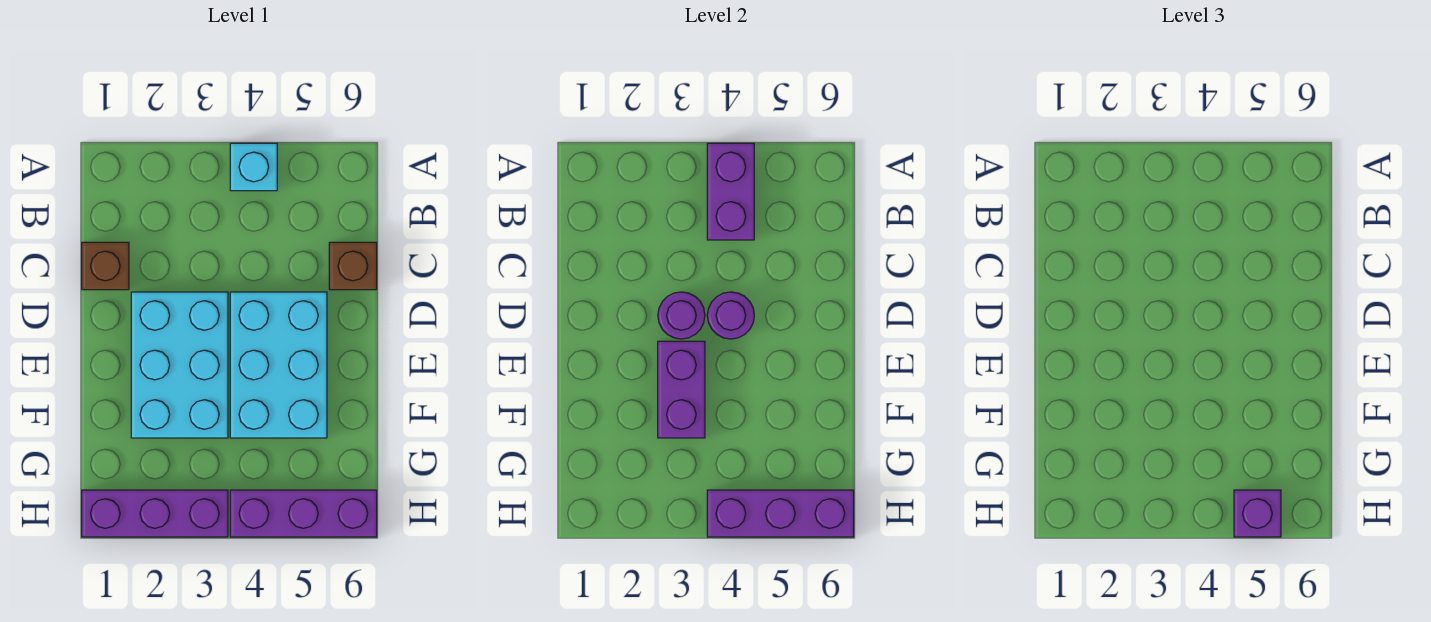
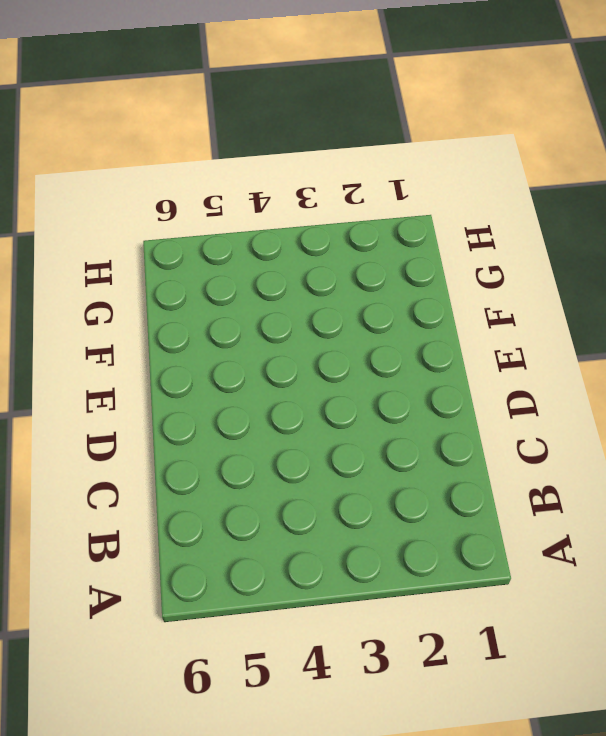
none -> cyan brick A4 level 1
none -> brown brick C1 level 1
none -> brown brick C6 level 1

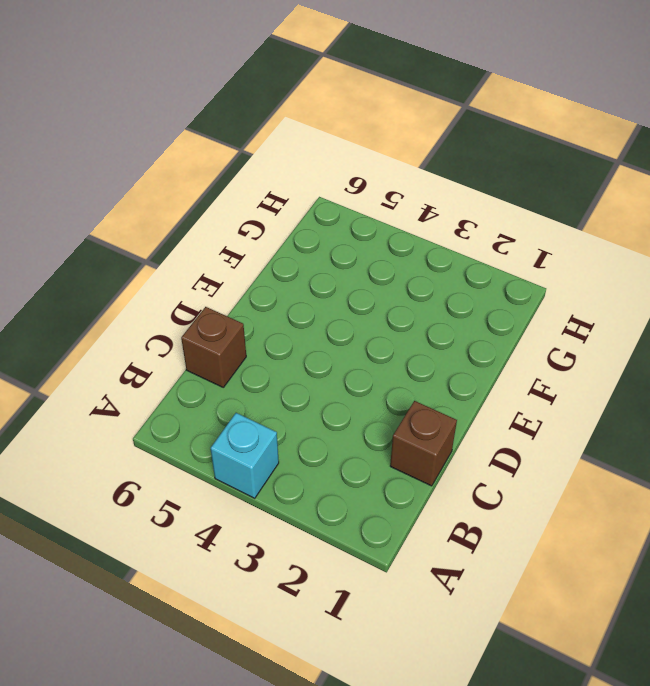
none -> cyan brick D2:F3 level 1
none -> cyan brick D4:F5 level 1
none -> purple brick H1:H3 level 1

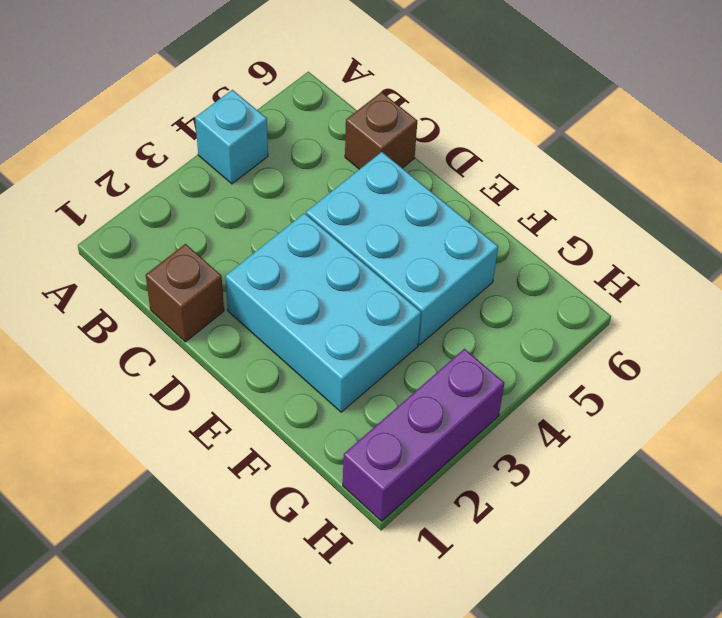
none -> purple brick H4:H6 level 1
none -> purple brick A4:B4 level 2
none -> purple round brick D3 level 2

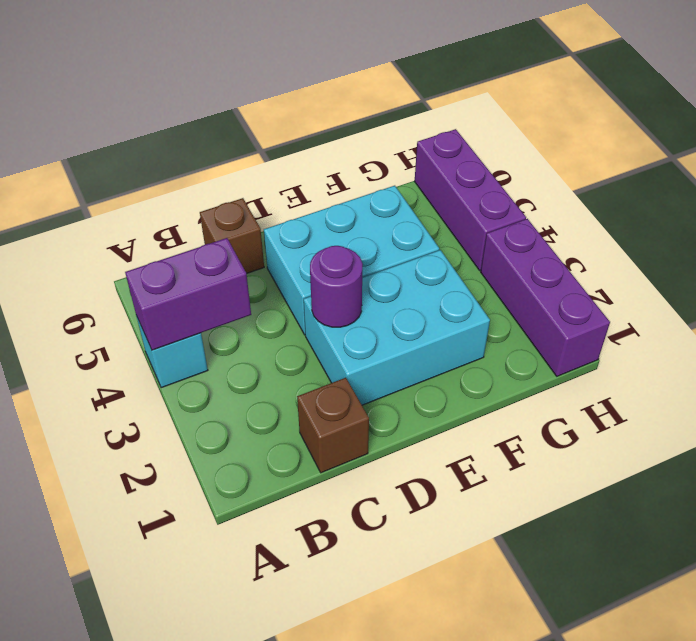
none -> purple round brick D4 level 2
none -> purple brick E3:F3 level 2
none -> purple brick H4:H6 level 2

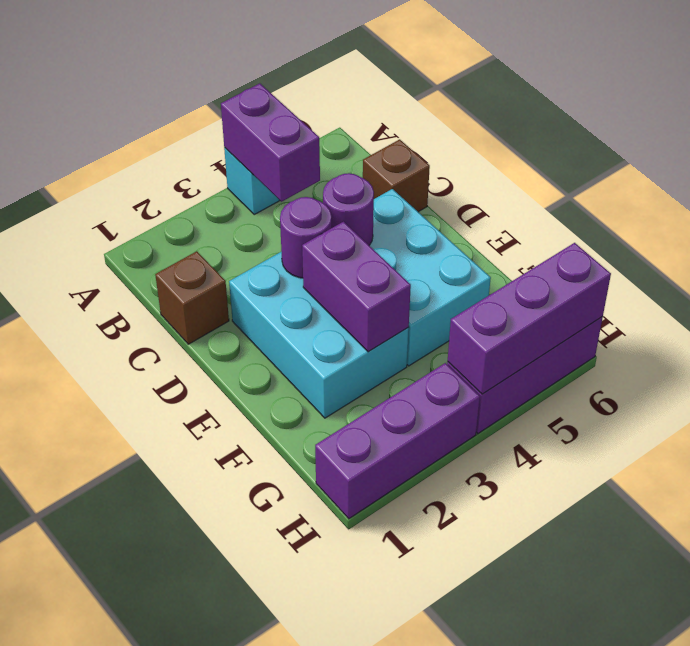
none -> purple brick H5 level 3

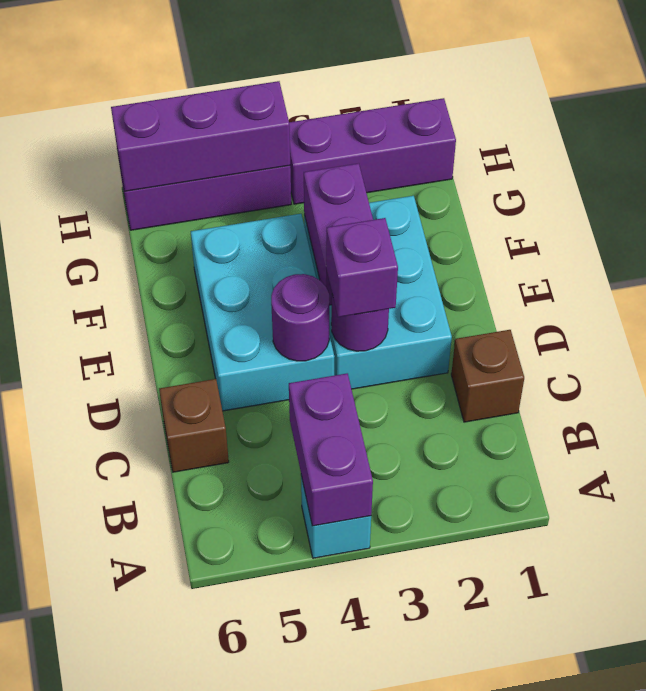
purple brick D3 level 3 -> purple brick H5 level 3

